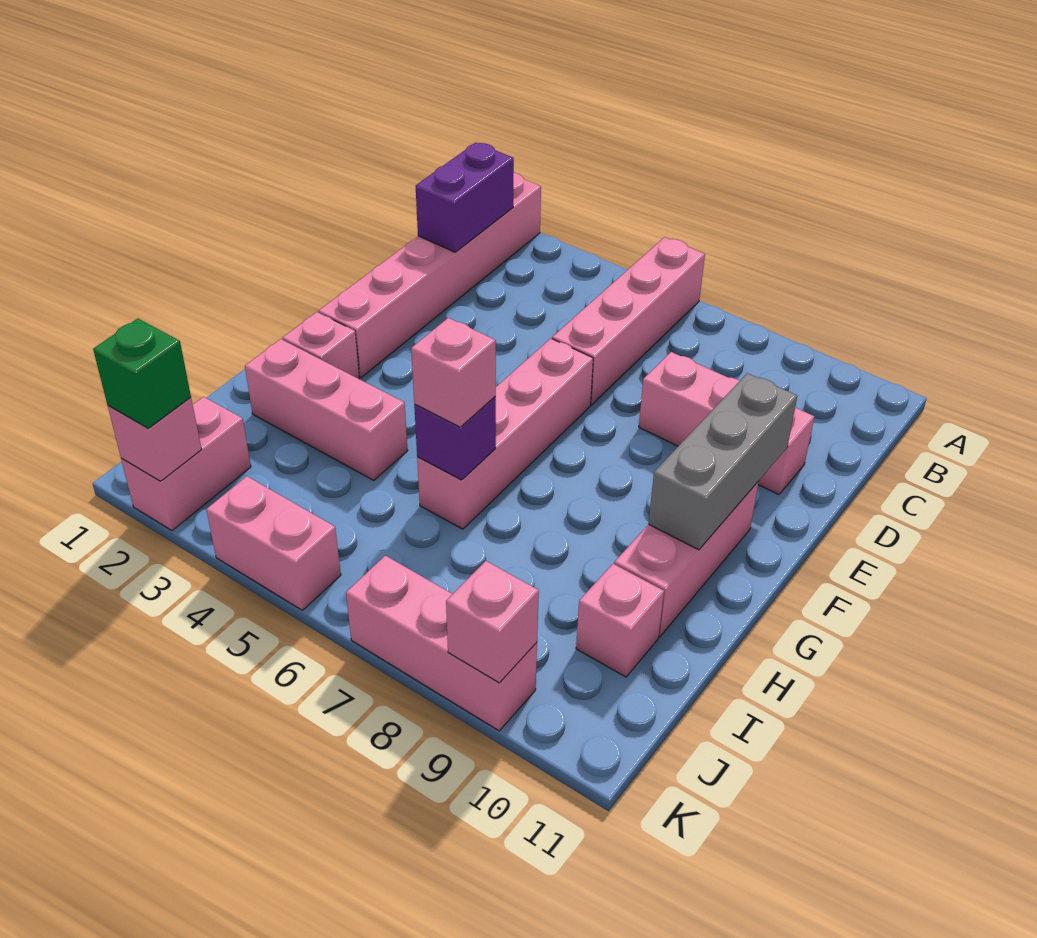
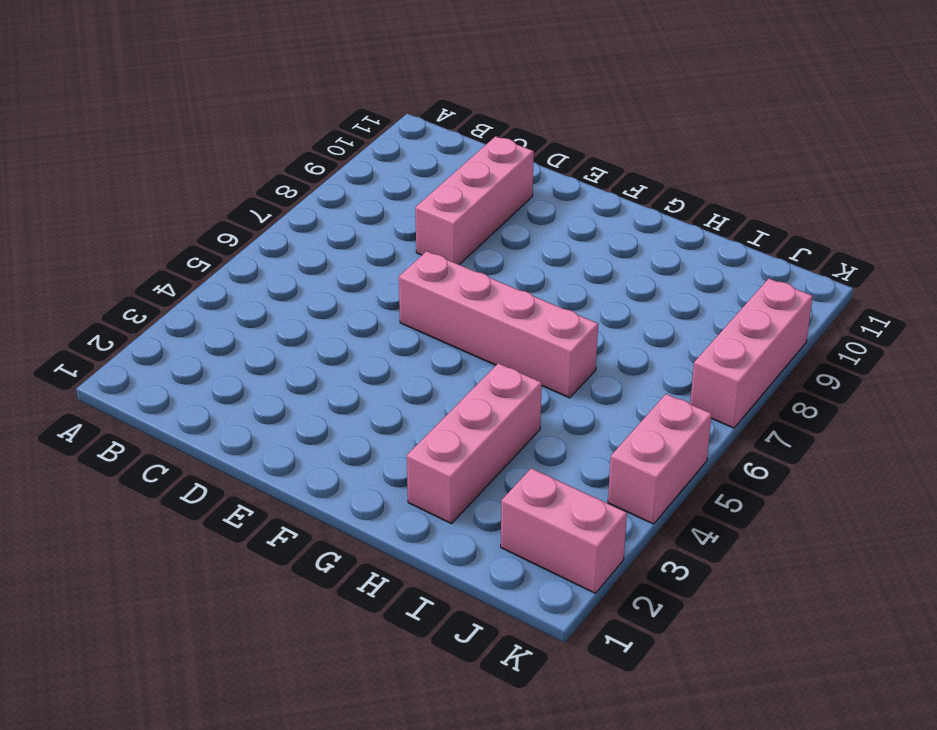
none -> pink brick A2:F2 level 1
none -> pink brick A6:D6 level 1
none -> pink brick F10:H10 level 1

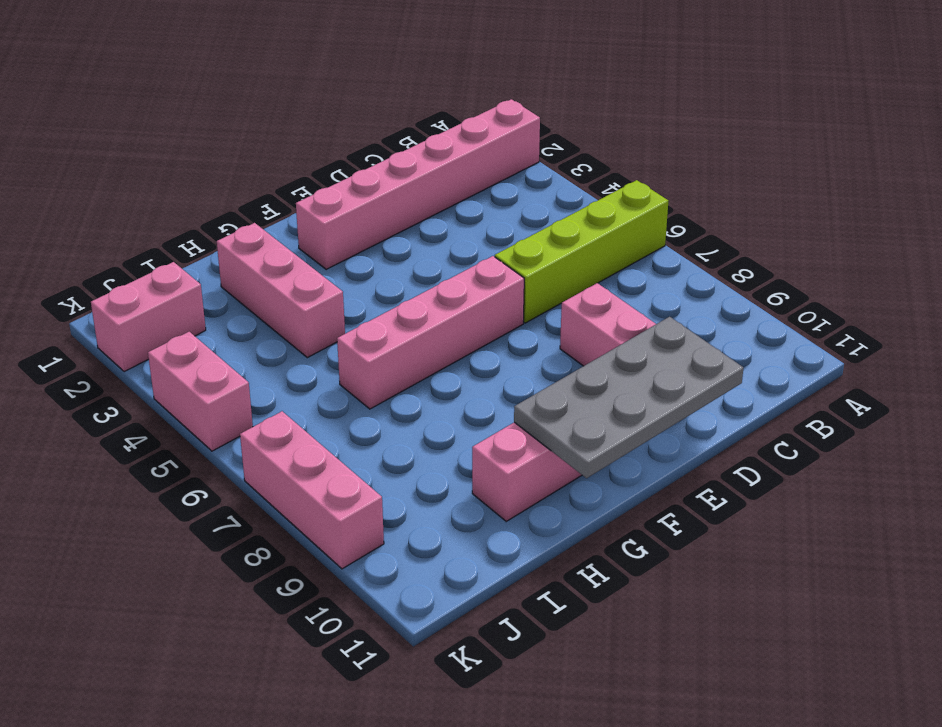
lime brick A6:D6 level 1 -> pink brick A6:D6 level 1
grey plate D10:G11 level 2 -> grey brick E10:G10 level 2
none -> pink brick G2 level 1
none -> pink brick I10 level 1
none -> purple brick B2:C2 level 2

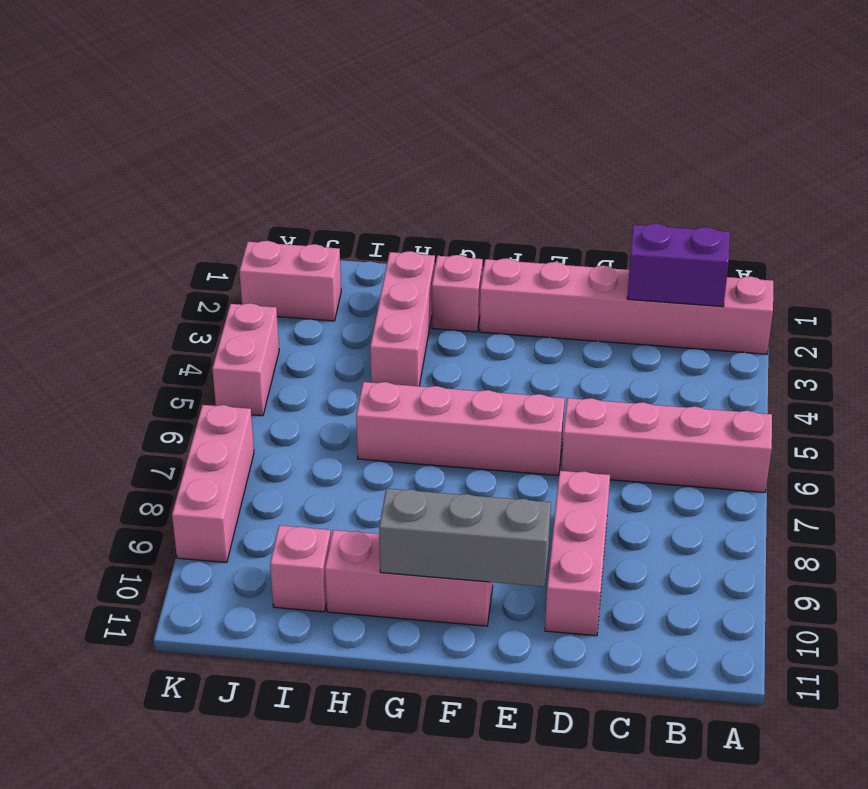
none -> purple brick H6 level 2
none -> pink brick K2 level 2
none -> pink brick K9 level 2

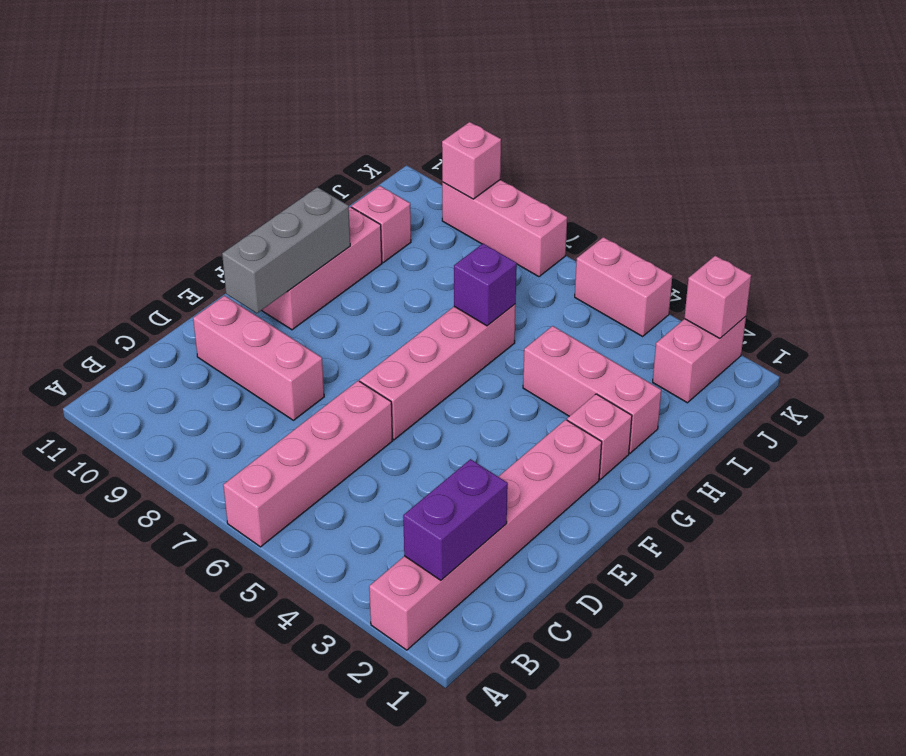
none -> pink brick H6 level 3
none -> green brick K2 level 3

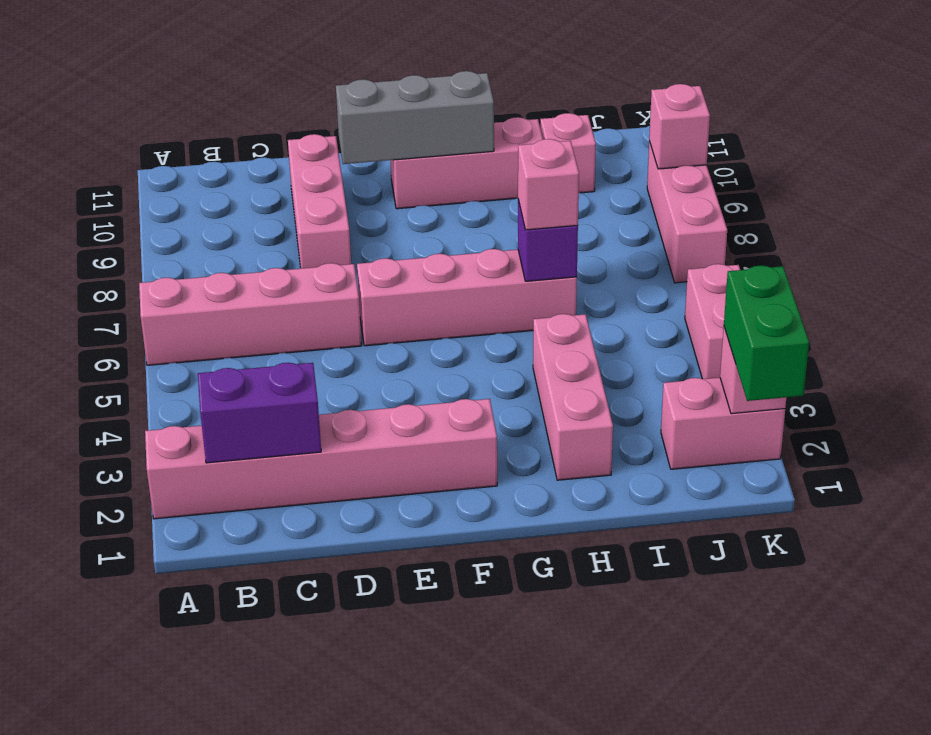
green brick K1:K2 level 3 -> green brick K2 level 3
none -> pink brick G2 level 1

